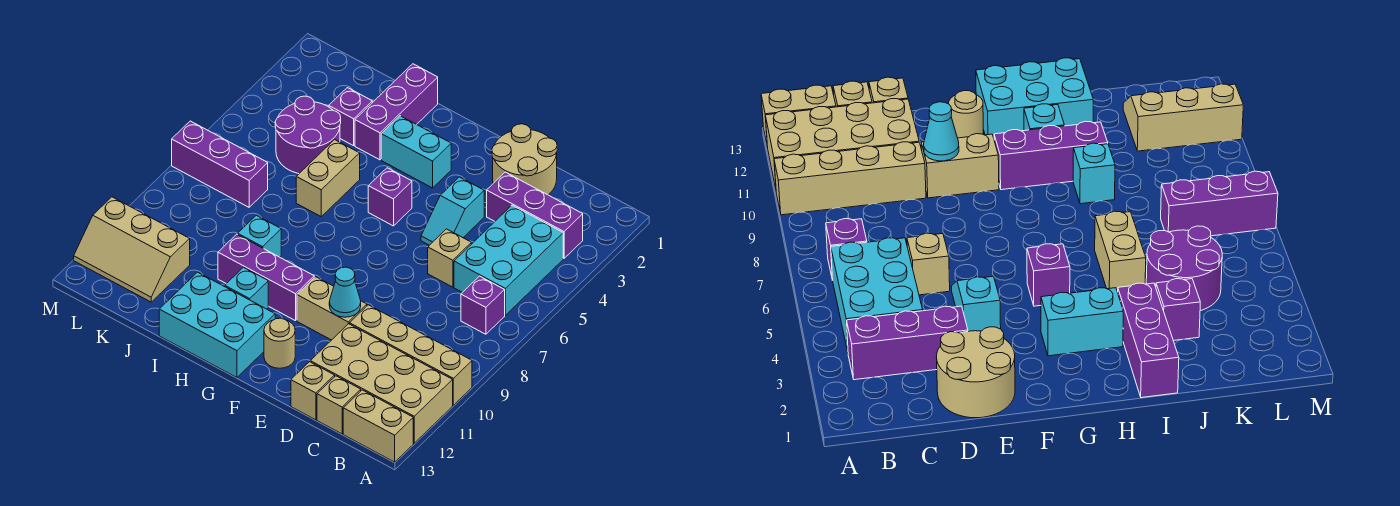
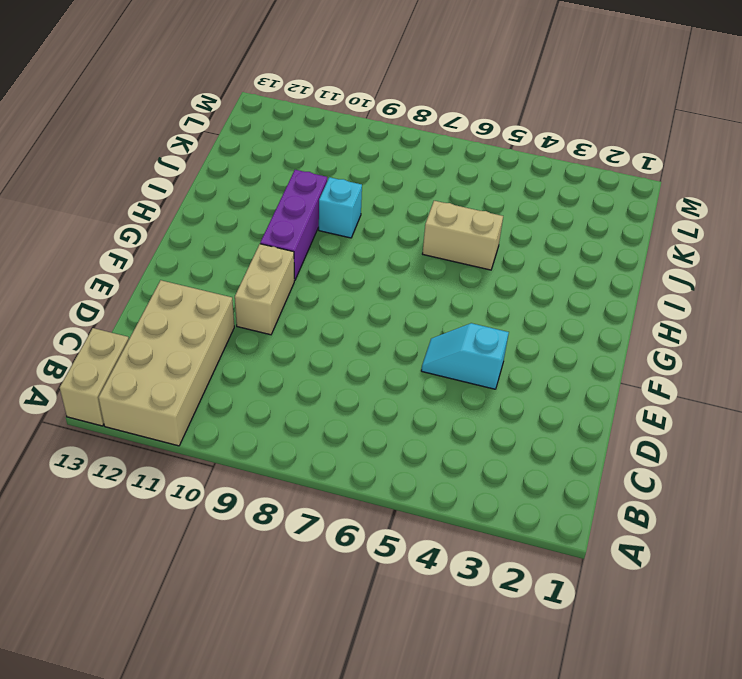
none -> tan brick A10:D10 level 1
none -> purple brick B3:D3 level 1
none -> cyan brick B4:C6 level 1

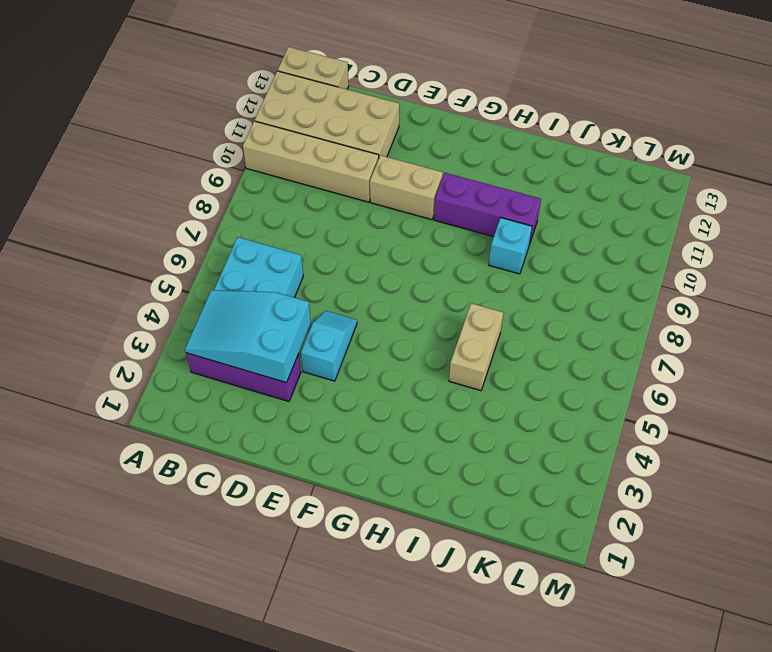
cyan slope B3:D4 level 2 top D -> none
none -> purple brick B7 level 1
none -> tan brick C13 level 1
none -> tan round brick D1:E2 level 1

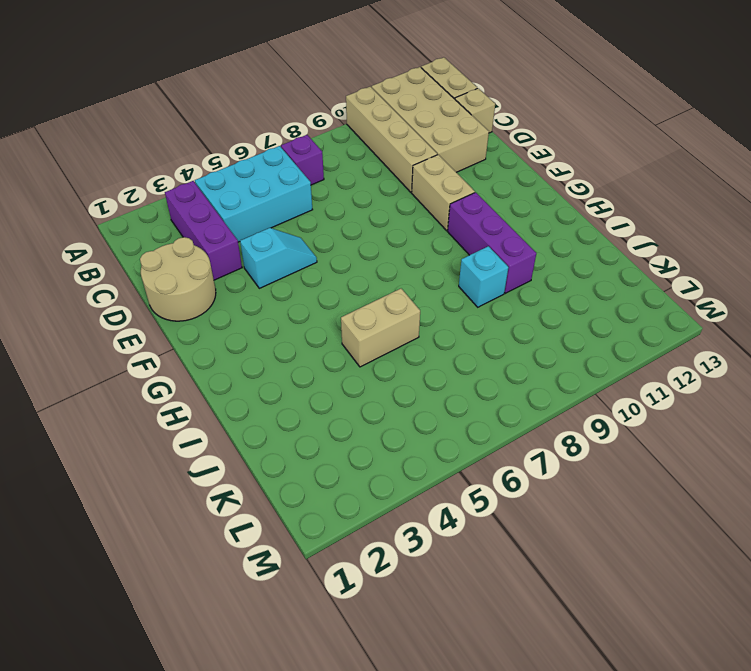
none -> tan brick D6 level 1
none -> tan brick D13 level 1
none -> tan round brick F12 level 1

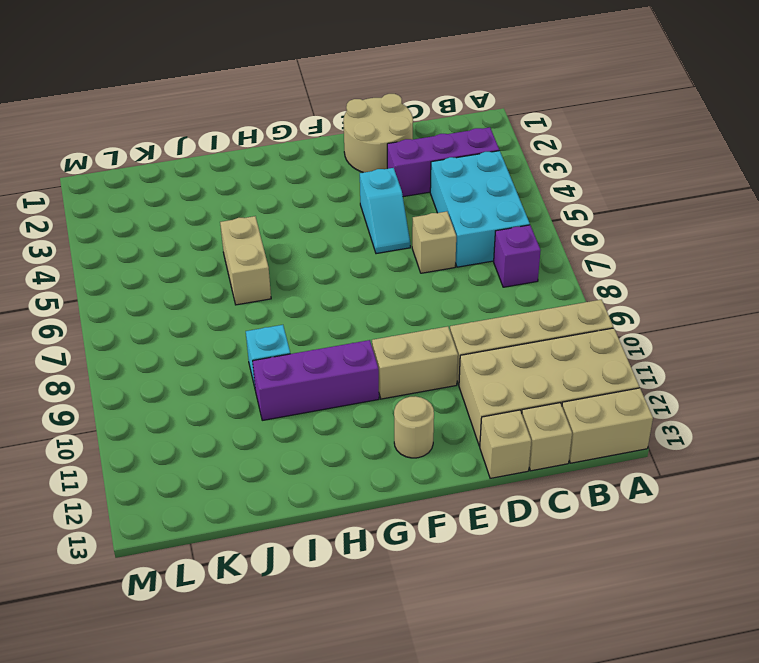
none -> cyan brick G3:H3 level 1
none -> purple brick G5 level 1
none -> cyan brick G12:I13 level 1

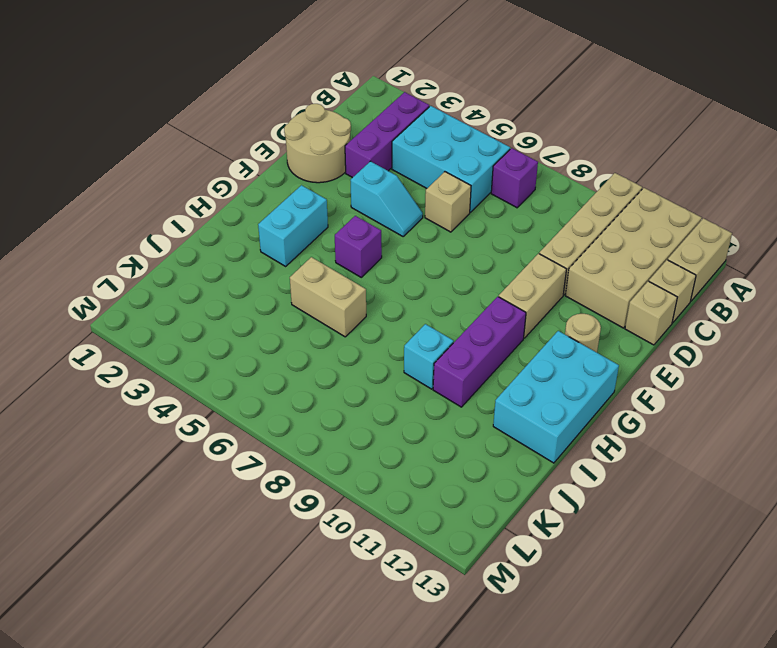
none -> cyan brick H11 level 1
none -> purple brick I1:I3 level 1
none -> purple brick J3 level 1

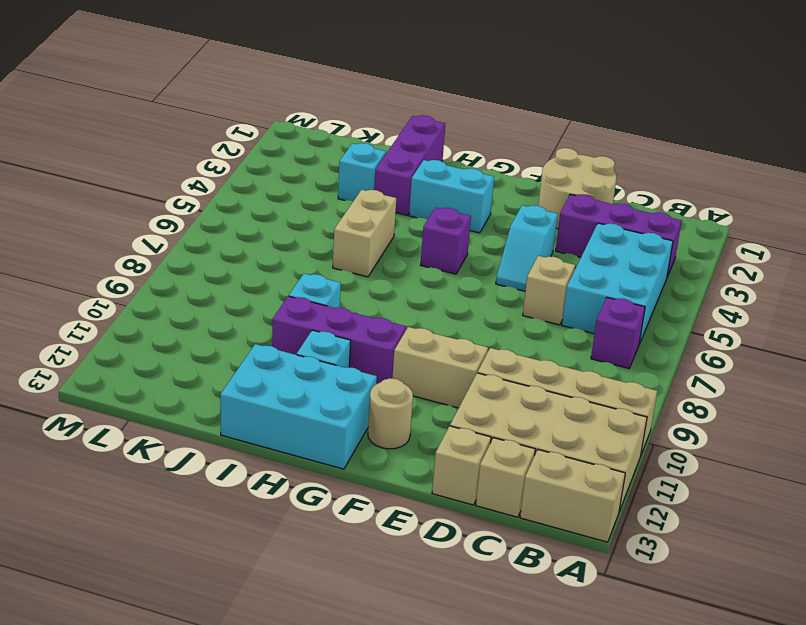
cyan brick J3 level 1 -> purple brick J3 level 1
none -> purple round brick J4:K5 level 1
none -> purple brick K7:M7 level 1
none -> tan slope K11:M12 level 1 top 11

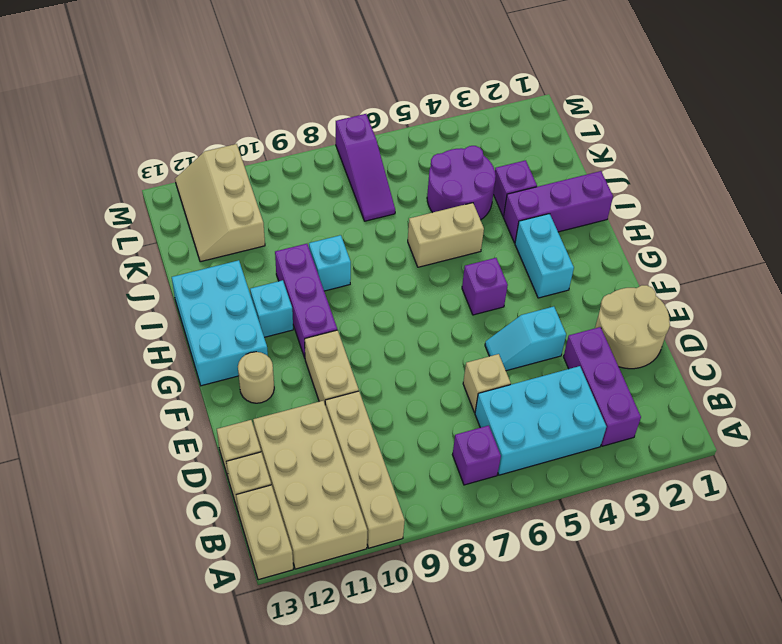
purple slope K7:M7 level 1 top M -> purple brick K7:M7 level 1
none -> cyan cone E10 level 2

